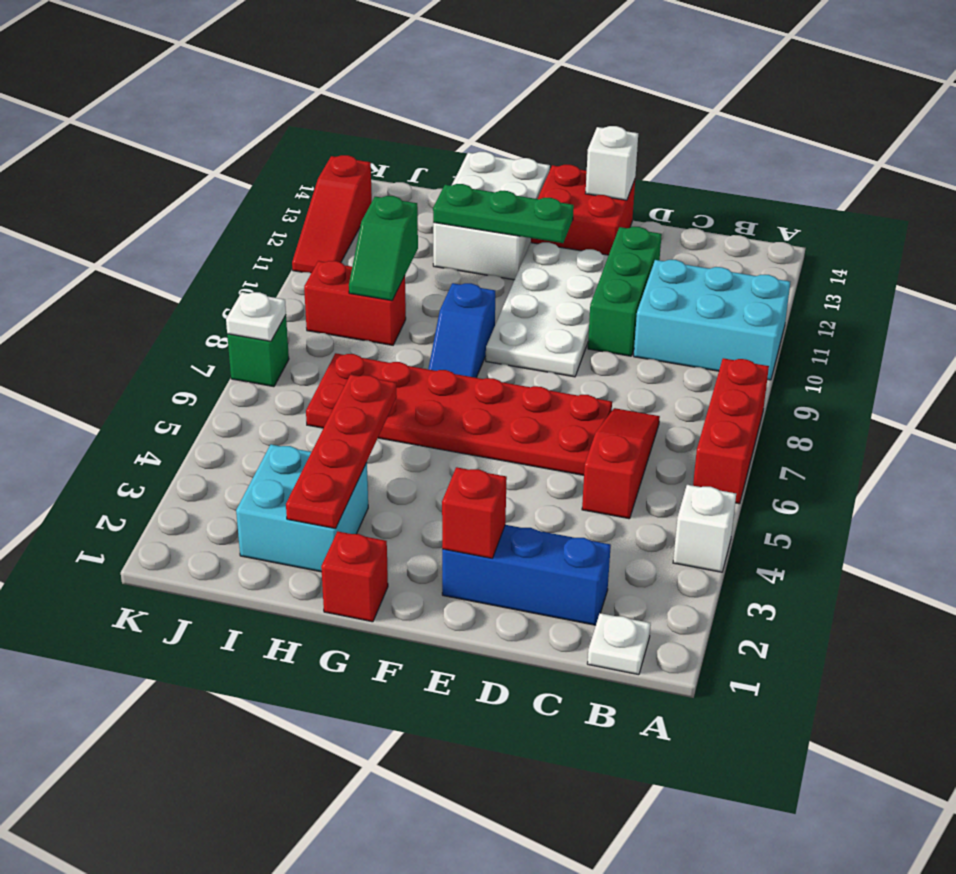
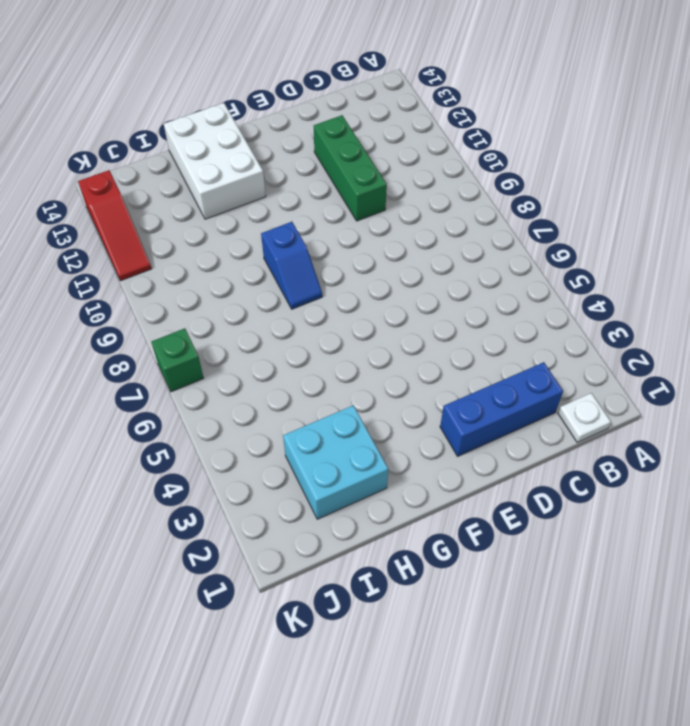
none -> white brick A4 level 1
none -> red brick A6:A8 level 1
none -> cyan brick A10:C11 level 1

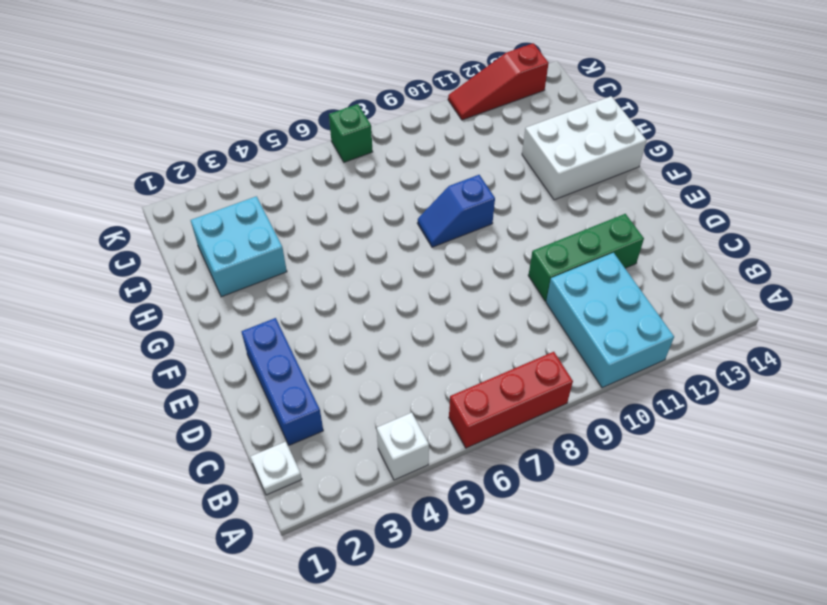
none -> red slope C5:C7 level 1 top 5
none -> red plate D6:I7 level 1
none -> white plate E9:F12 level 1

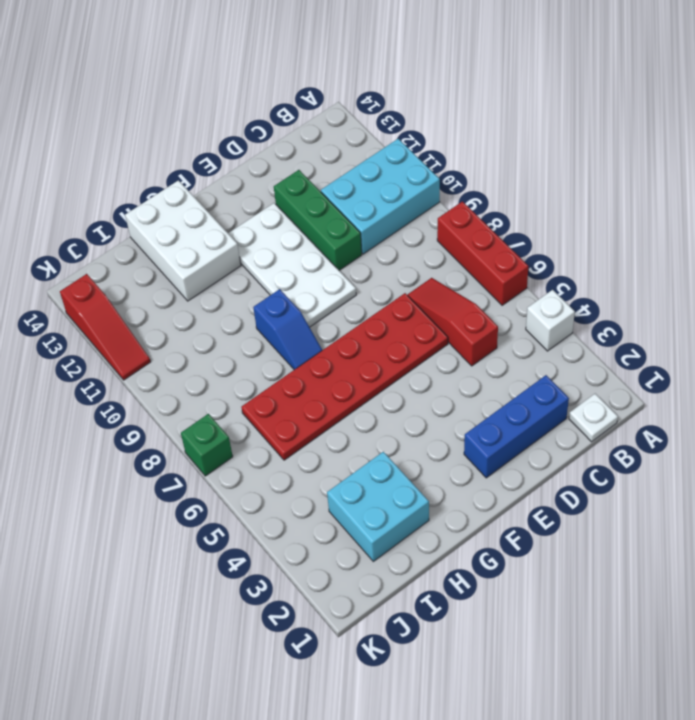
none -> red brick E13:F14 level 1
none -> red brick G1 level 1
none -> red brick I9:J9 level 1

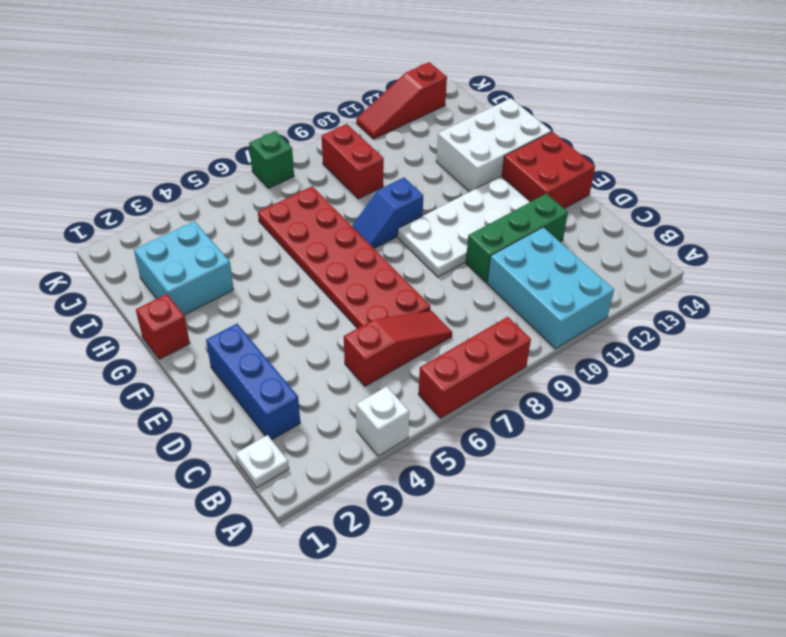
none -> red brick E2 level 2
none -> white brick E14 level 2
none -> green plate F12:H12 level 2

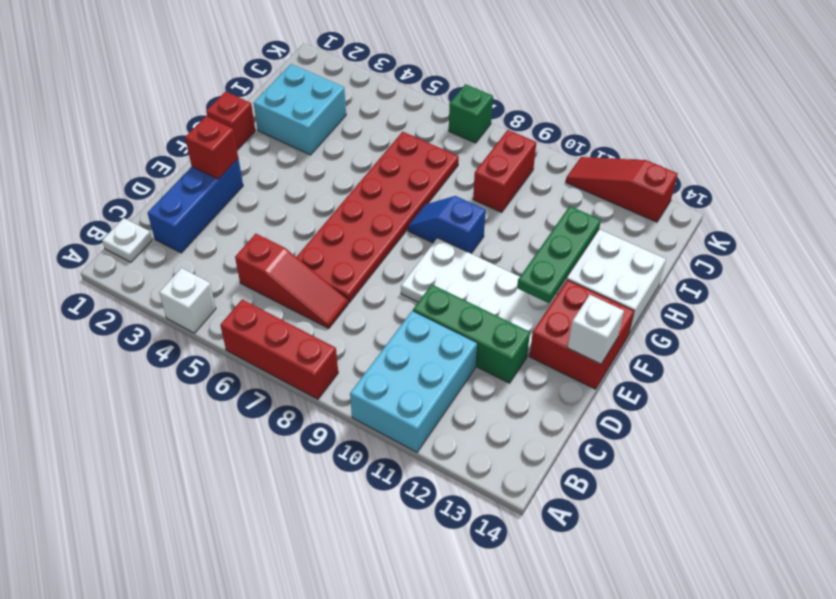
none -> red plate H2:H5 level 2
none -> green slope I9:I10 level 2 top 10
none -> white plate K7 level 2

